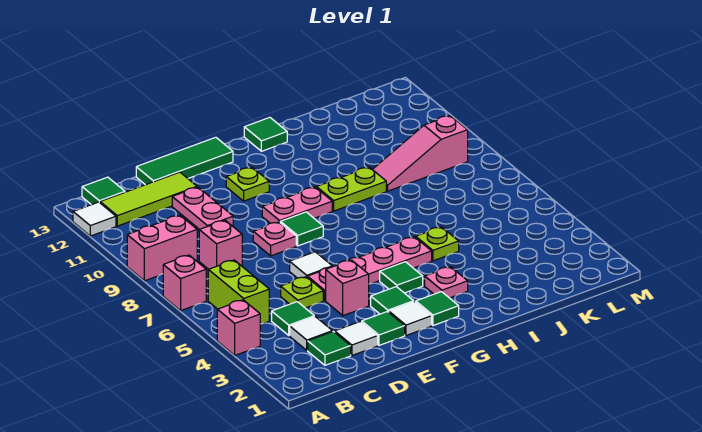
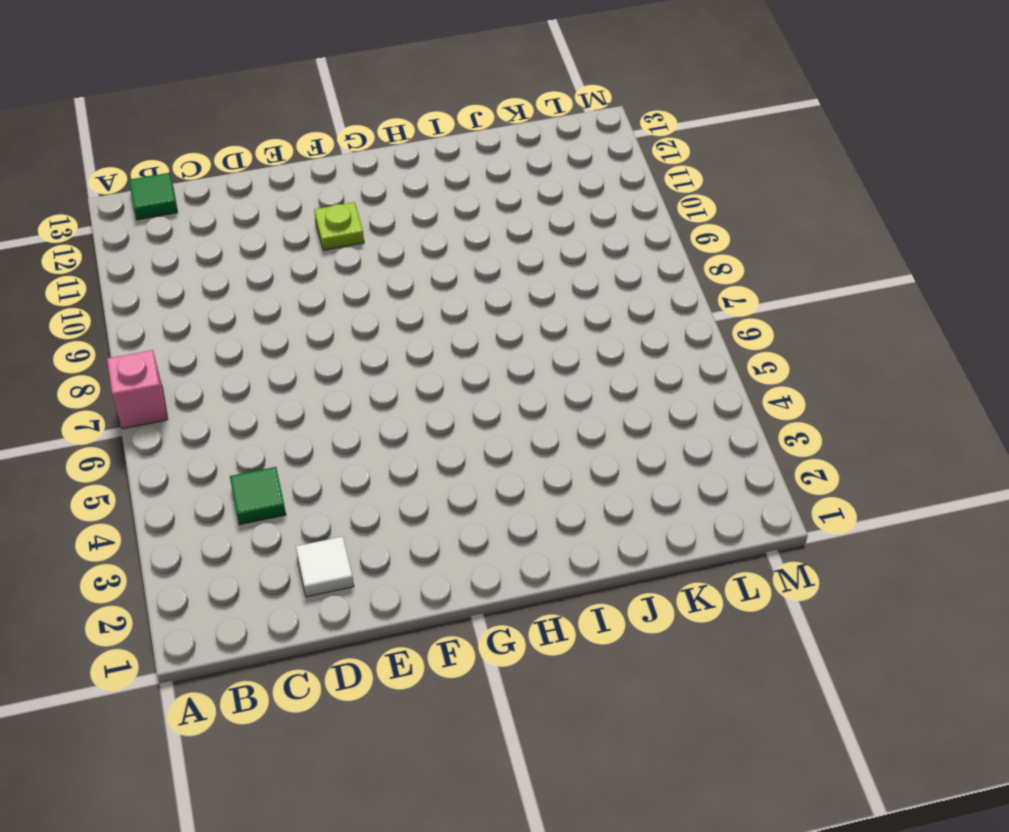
none -> pink brick A4 level 1
none -> pink brick A9:B9 level 1
none -> white tile A12 level 1
none -> lime brick B5:B6 level 1

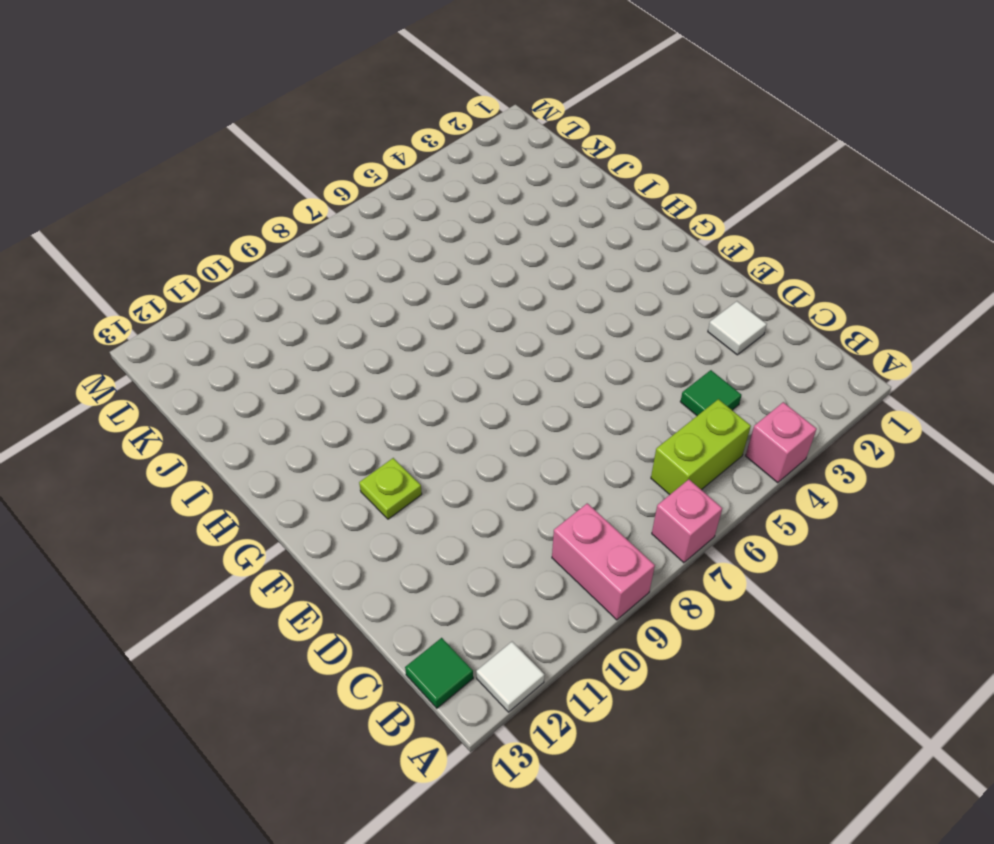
none -> lime tile B12:D12 level 1
none -> green tile C2 level 1
none -> white tile C3 level 1
none -> pink brick C8 level 1

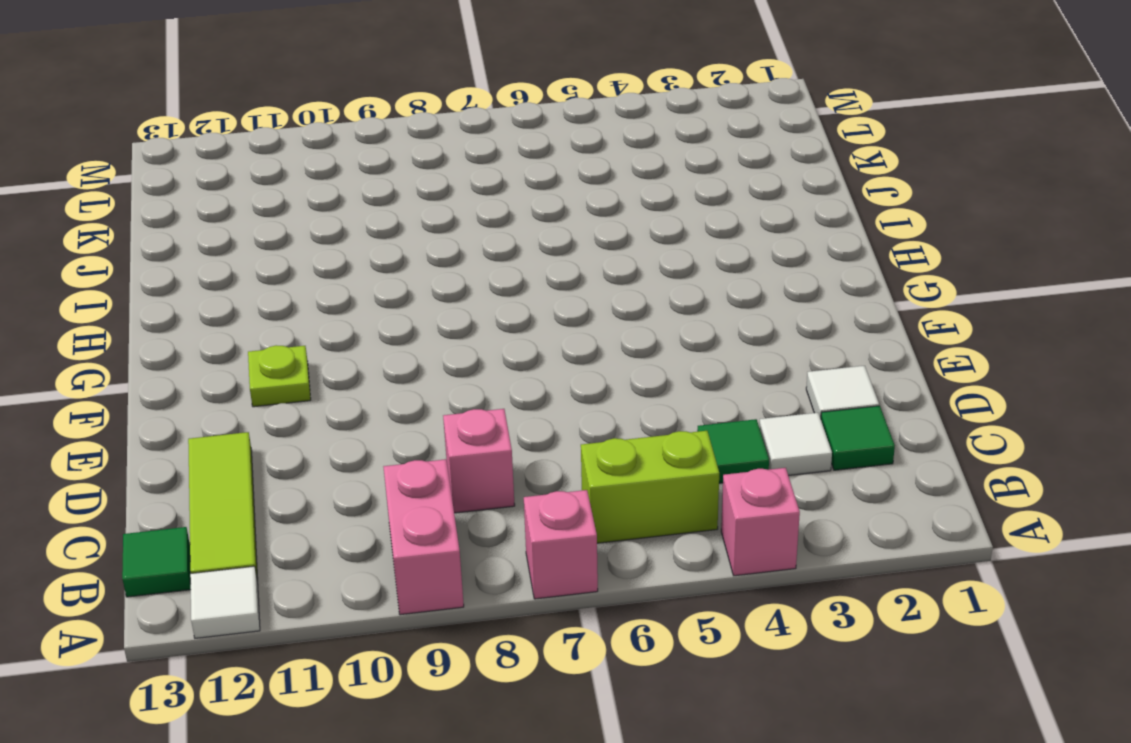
none -> lime plate D5 level 1
none -> pink plate D10:D11 level 1
none -> green tile D13:F13 level 1
none -> green tile E2 level 1

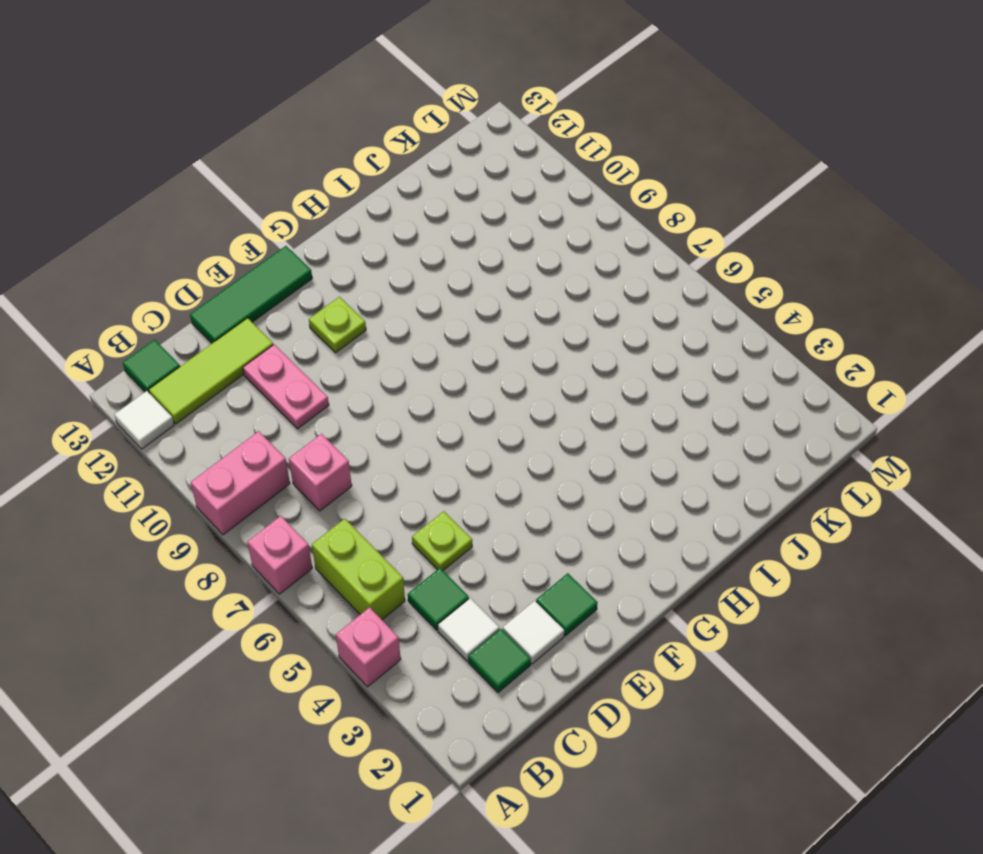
none -> pink brick E4 level 1
none -> pink plate E5:H5 level 1
none -> white tile E6 level 1
none -> pink plate E8 level 1

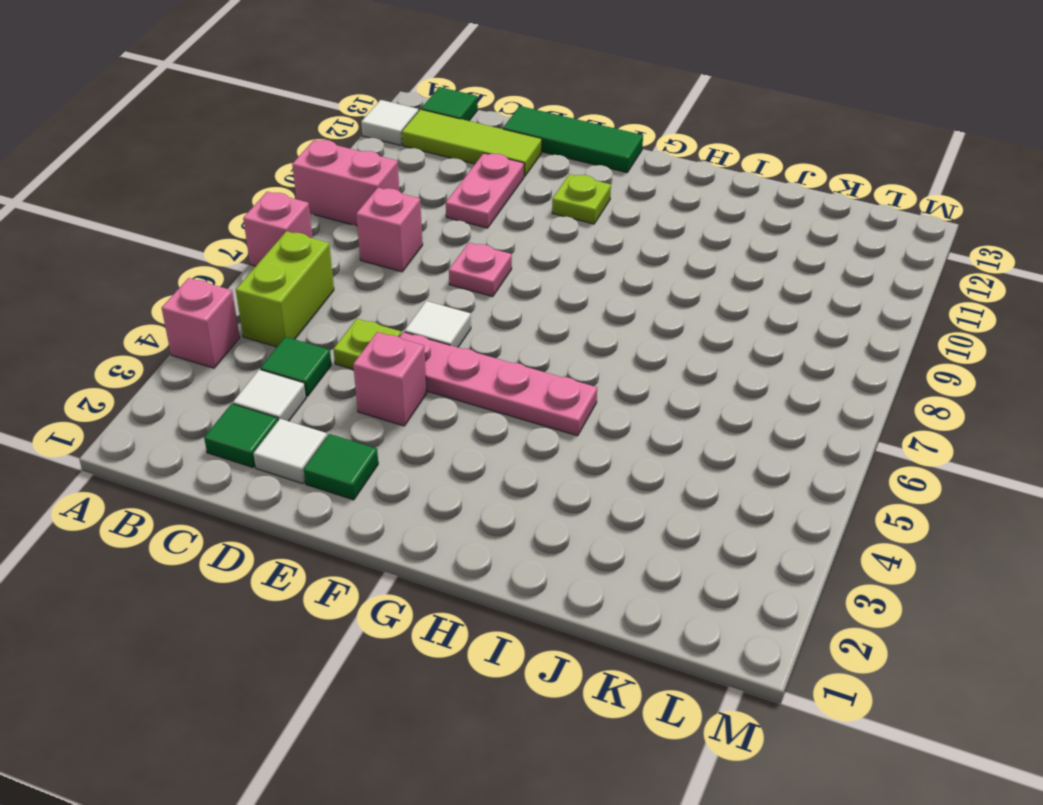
none -> white tile F2 level 1
none -> green tile F3 level 1
none -> green tile F8 level 1
none -> pink plate F9:G9 level 1

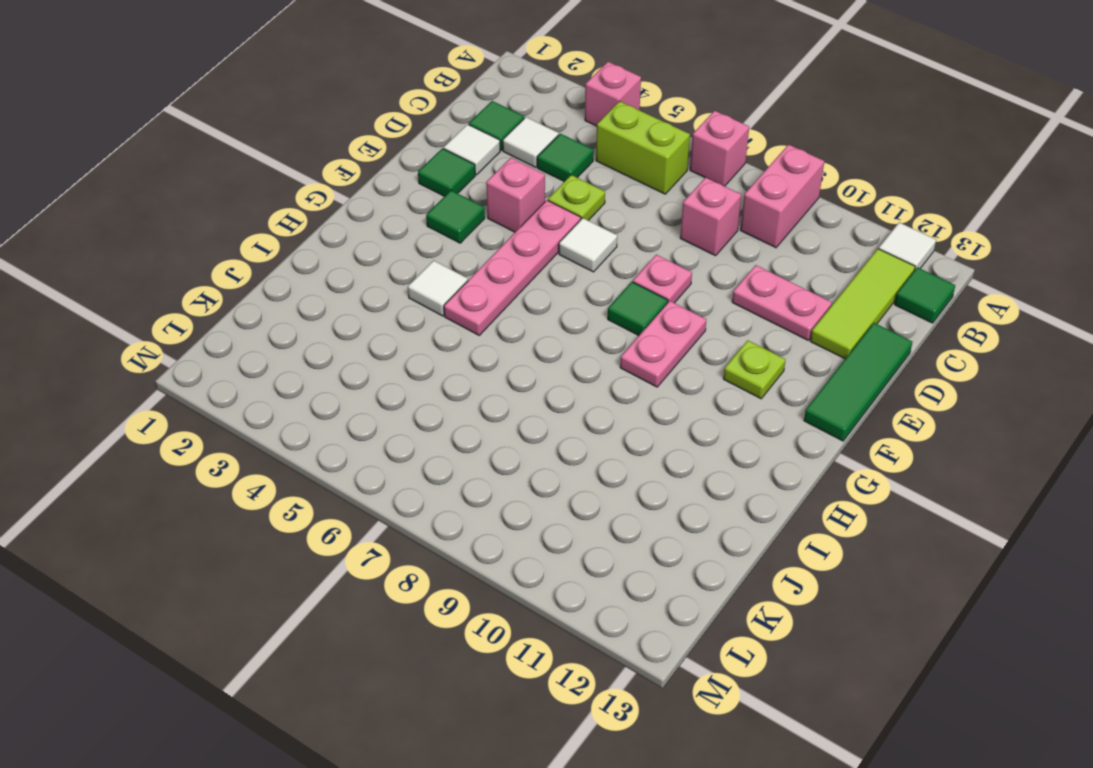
white tile H4 level 1 -> white tile F2 level 1
none -> green tile G2 level 1
none -> green tile G4 level 1
none -> pink plate H3 level 1
none -> lime plate H9:I9 level 1

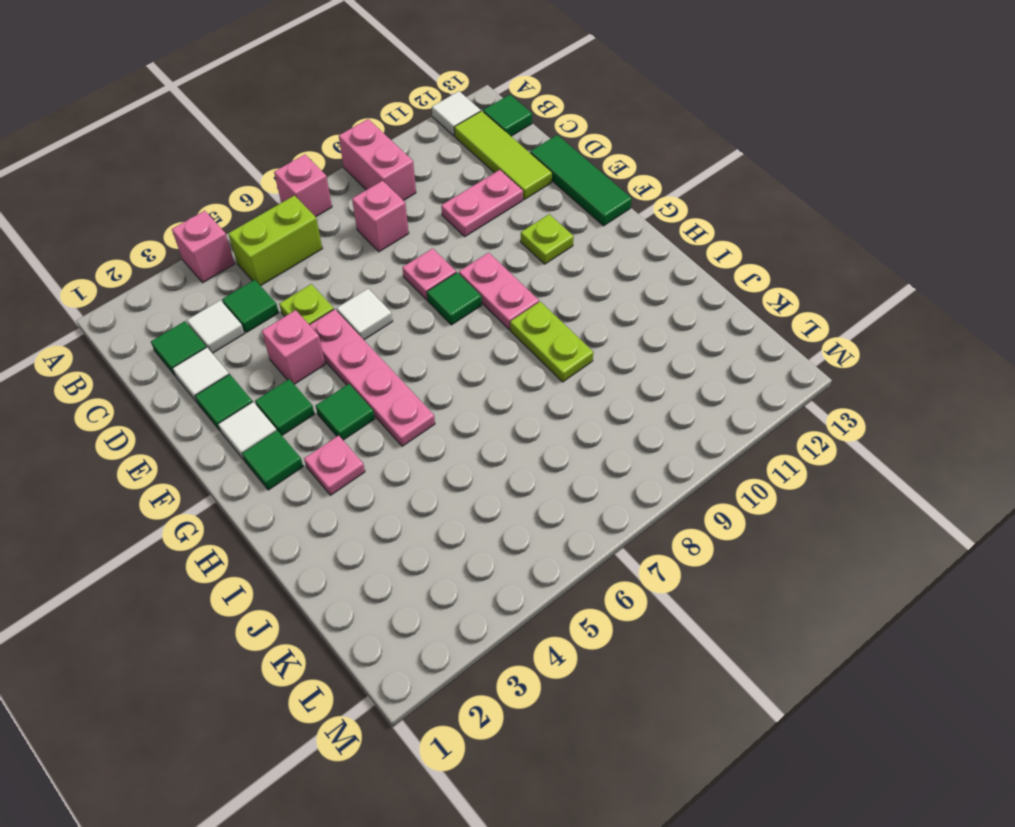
none -> green tile H13 level 1
none -> lime plate I5 level 1
none -> pink slope J9:L9 level 1 top L

